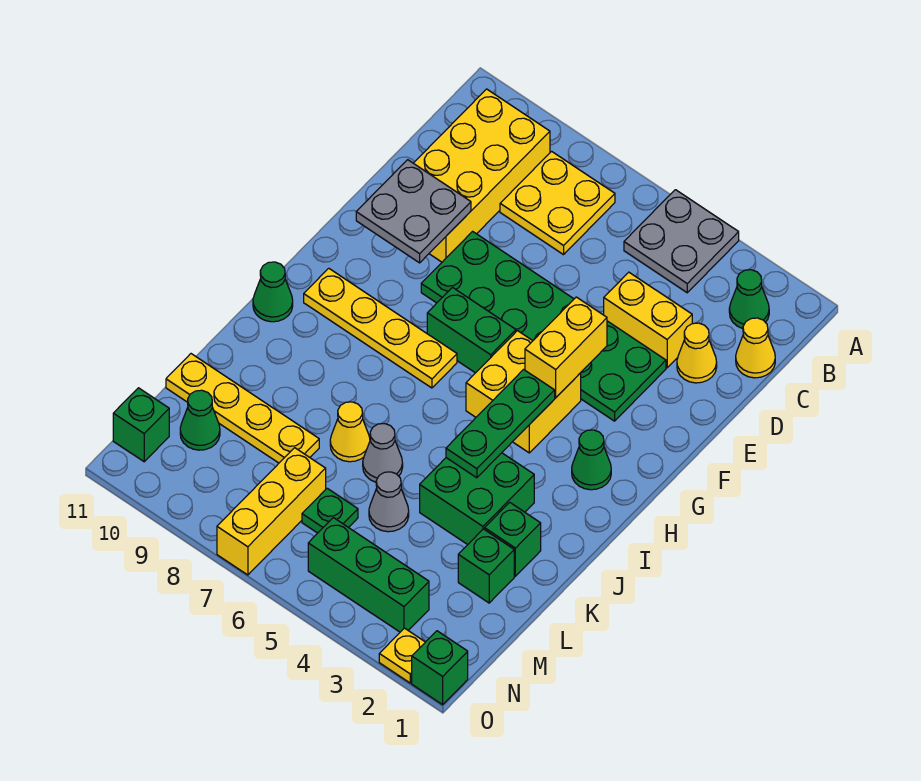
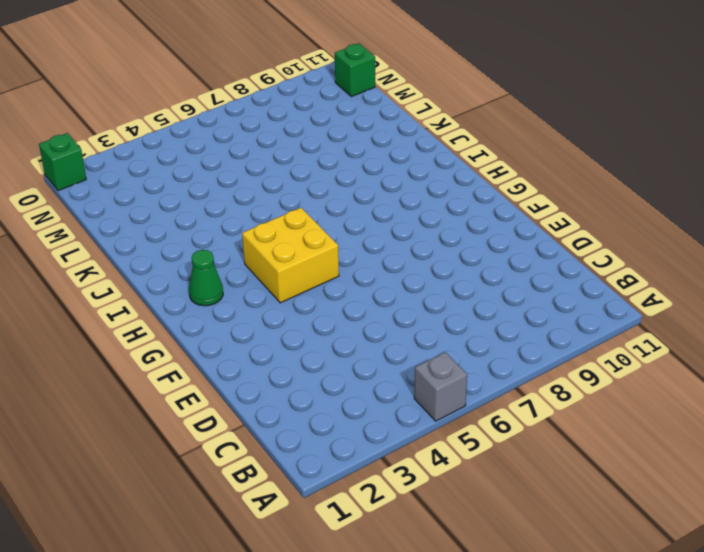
grey brick A5 level 1 -> grey plate A4:B5 level 1
none -> green cone B2 level 1
none -> yellow plate B7:C8 level 1
none -> yellow brick B9:E10 level 1
none -> yellow cone C1 level 1

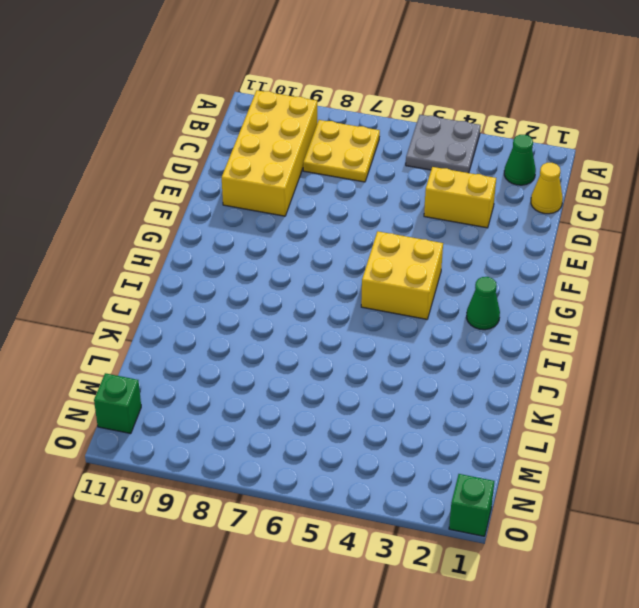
none -> yellow cone D2 level 1
none -> green plate E3:F8 level 1
none -> green brick G6:G7 level 1
none -> yellow plate H7:H10 level 1

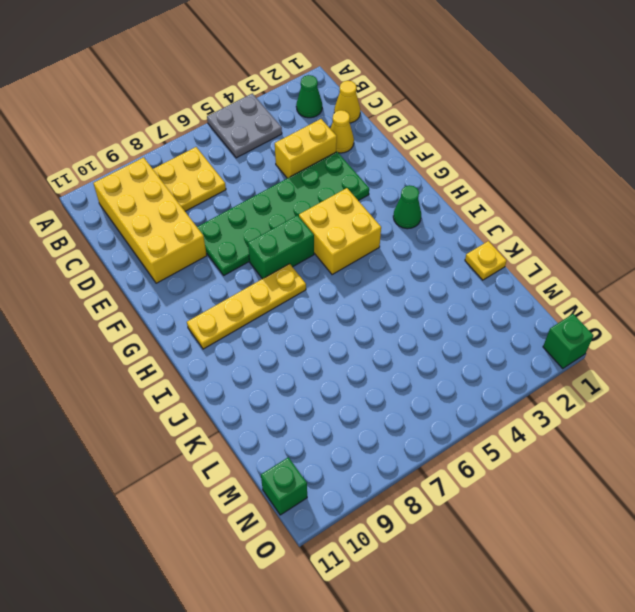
yellow plate K1 level 1 -> yellow plate O2 level 1
none -> green cone I11 level 1
none -> green brick J3:K4 level 1
none -> green brick K2 level 1
none -> grey cone K6 level 1

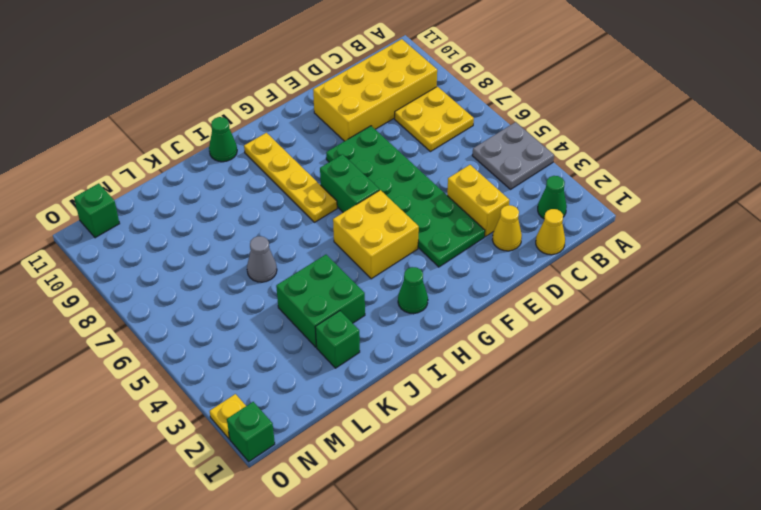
none -> yellow cone K7 level 1
none -> green brick L2 level 1
none -> grey cone L5 level 1
none -> yellow plate L8:L11 level 1

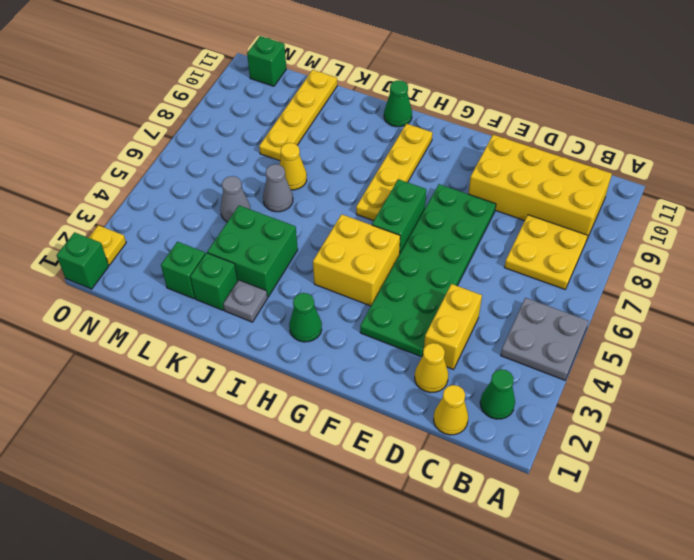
grey plate J2 level 1 -> none
none -> green plate M6 level 1
none -> yellow brick M7:O7 level 1
none -> green cone M10 level 1
none -> green brick N3:N5 level 1

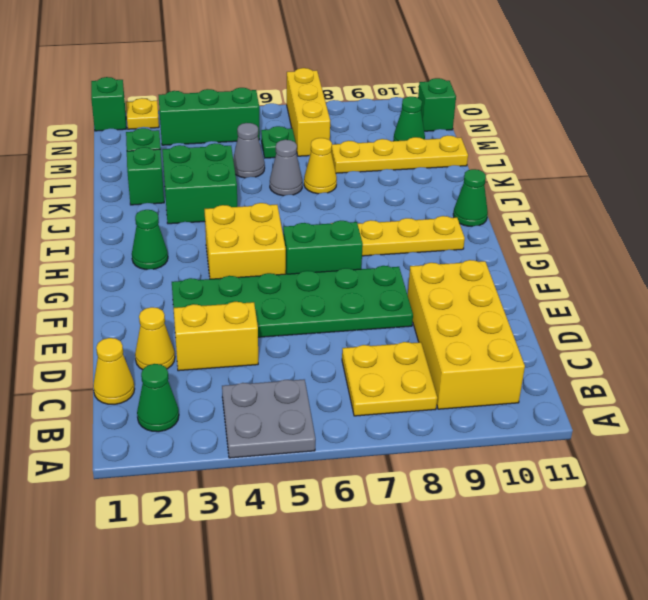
none -> grey plate E9:F10 level 2
none -> yellow brick F4:G4 level 2
none -> green plate H4:J4 level 2

